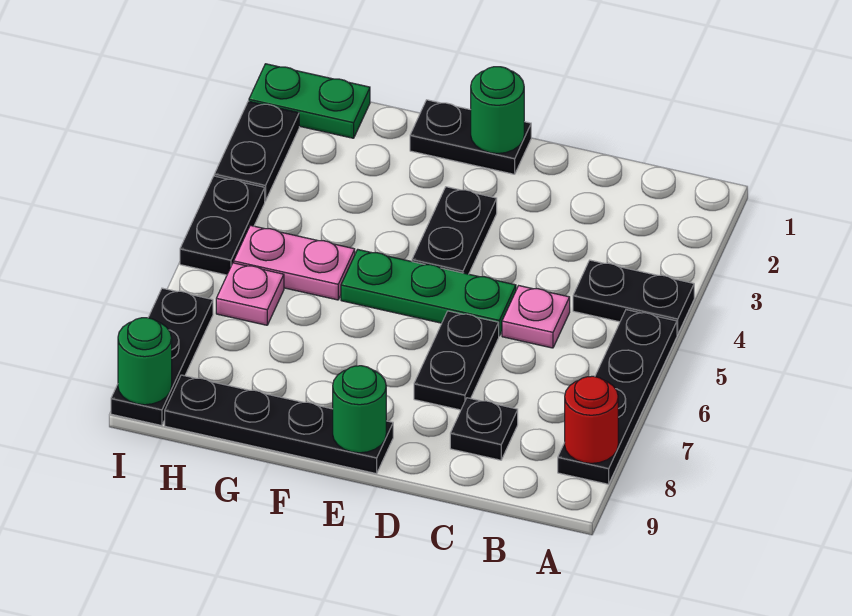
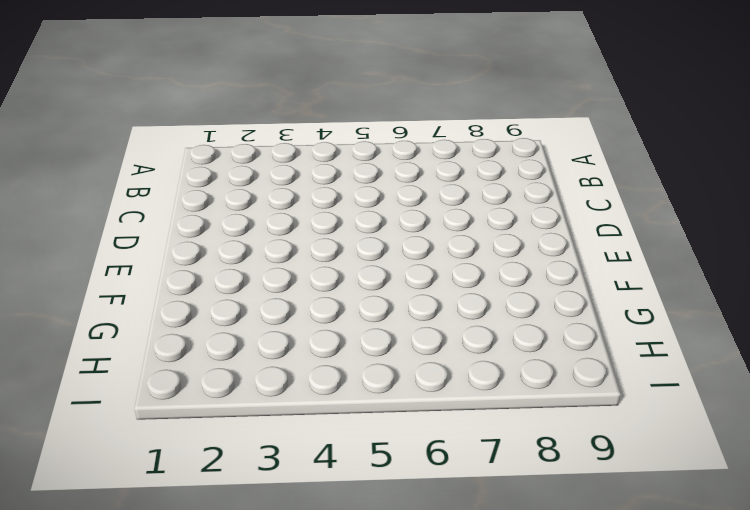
none -> black plate A4:B4 level 1
none -> black plate A5:A8 level 1
none -> pink plate C5 level 1

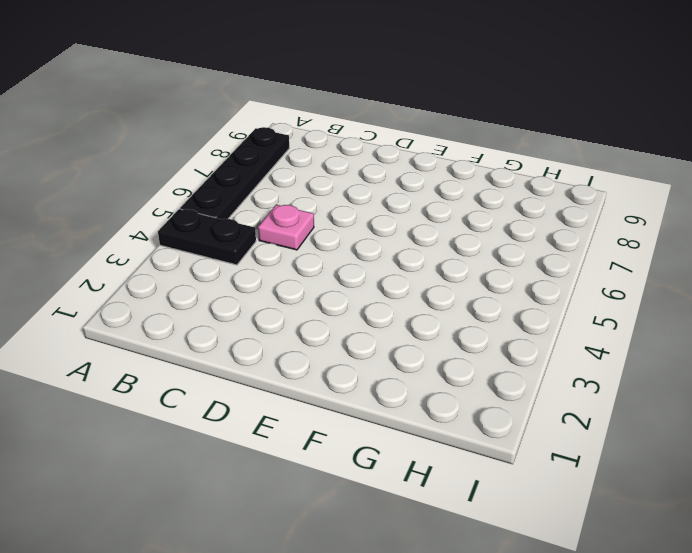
none -> black plate C8 level 1
none -> green plate D5:F5 level 1
none -> black plate D6:D7 level 1

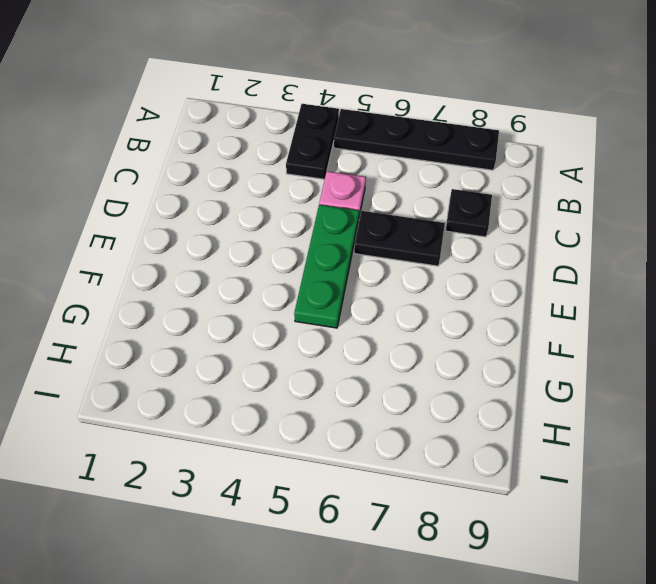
none -> black plate E1:F1 level 1
none -> black plate E3:E4 level 1
none -> black plate E9:H9 level 1

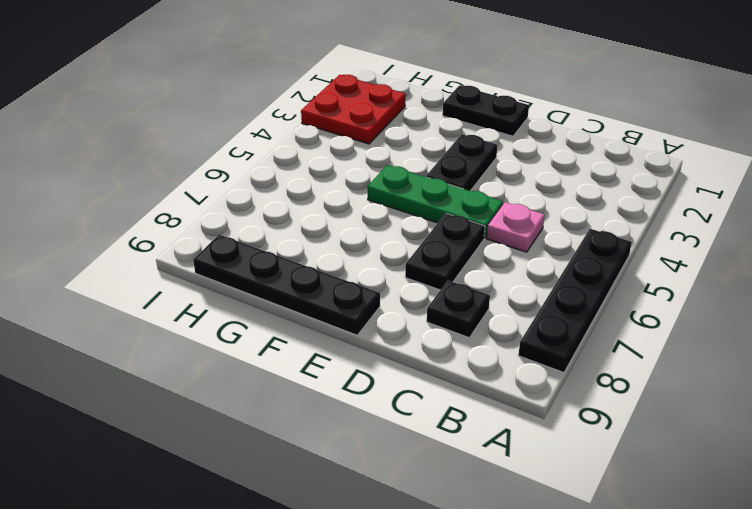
red plate H2:I3 level 1 -> black plate I2:I3 level 1
none -> black plate A4:B4 level 1
none -> pink plate G5:H5 level 1
none -> green plate H1:I1 level 1

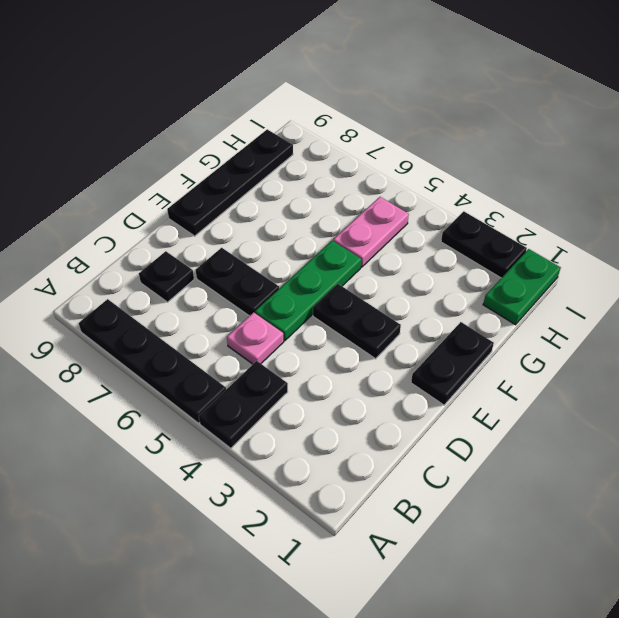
none -> pink plate H6 level 1
none -> black plate I4:I5 level 1
none -> black plate I7:I9 level 1

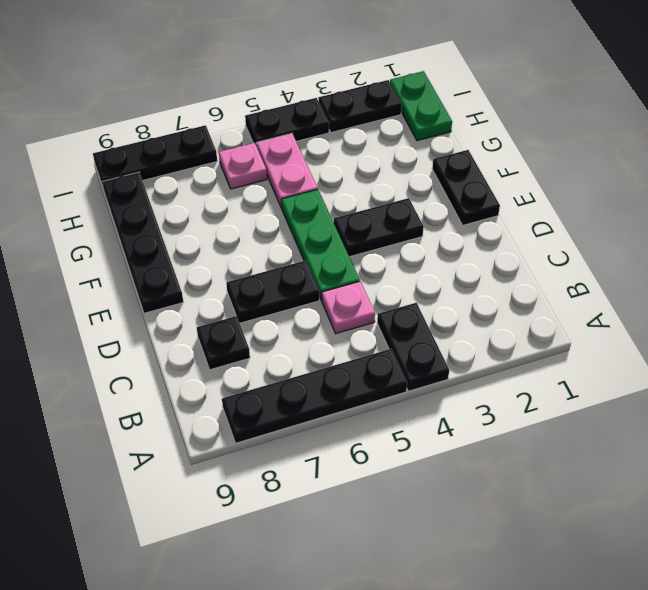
none -> red round brick A8 level 2
none -> green round brick E1 level 2
none -> green round brick E9 level 2

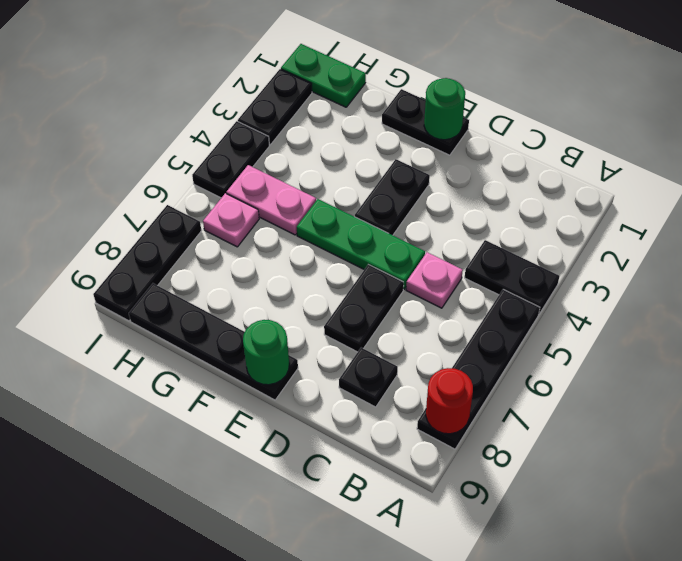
none -> green round brick I9 level 2

